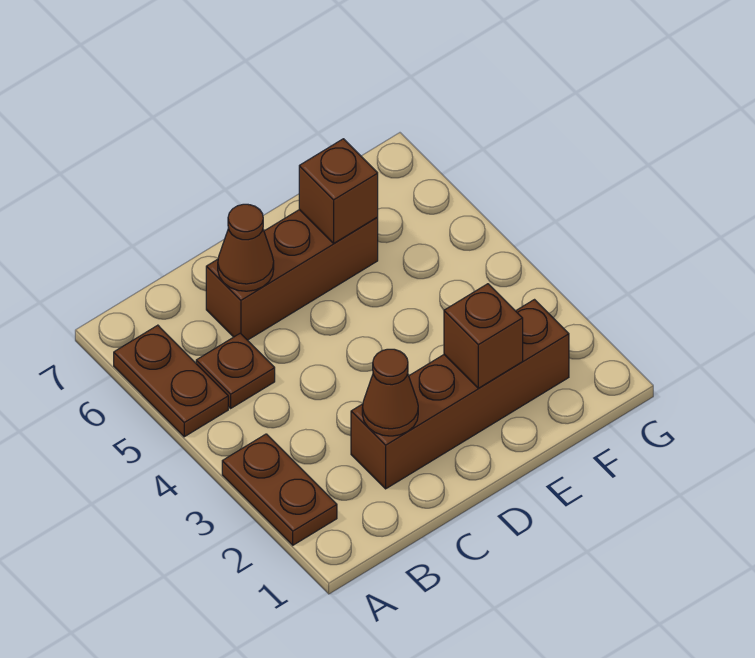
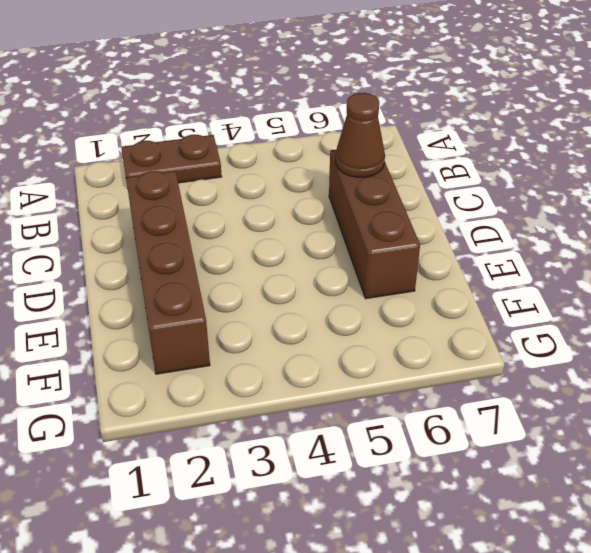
none -> brown plate A5:A6 level 1
none -> brown plate B5 level 1

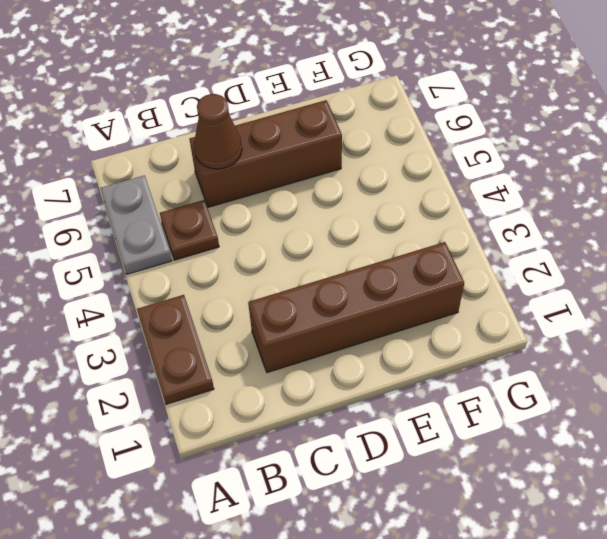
grey plate A5:A6 level 1 -> brown plate A5:A6 level 1
none -> brown cone C2 level 2
none -> brown brick E2 level 2

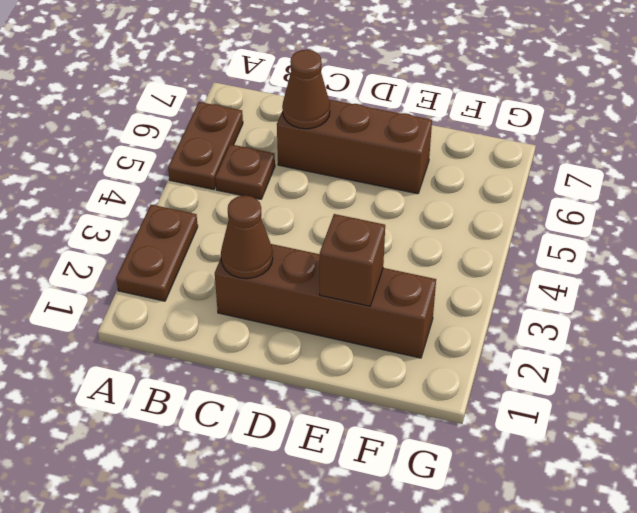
none -> brown brick E6 level 2

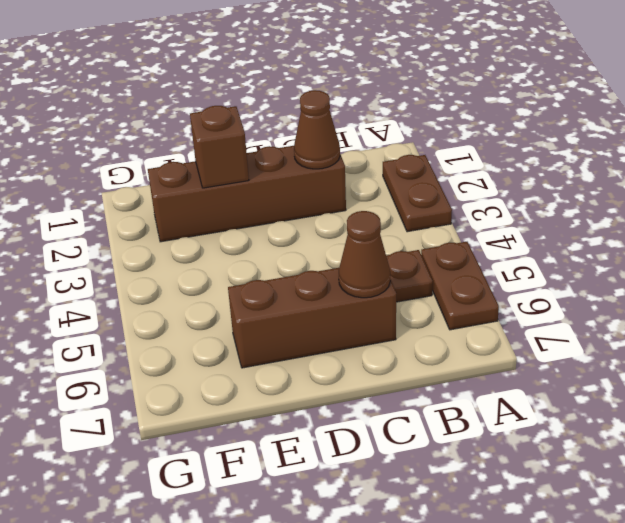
none -> brown brick E6 level 2

